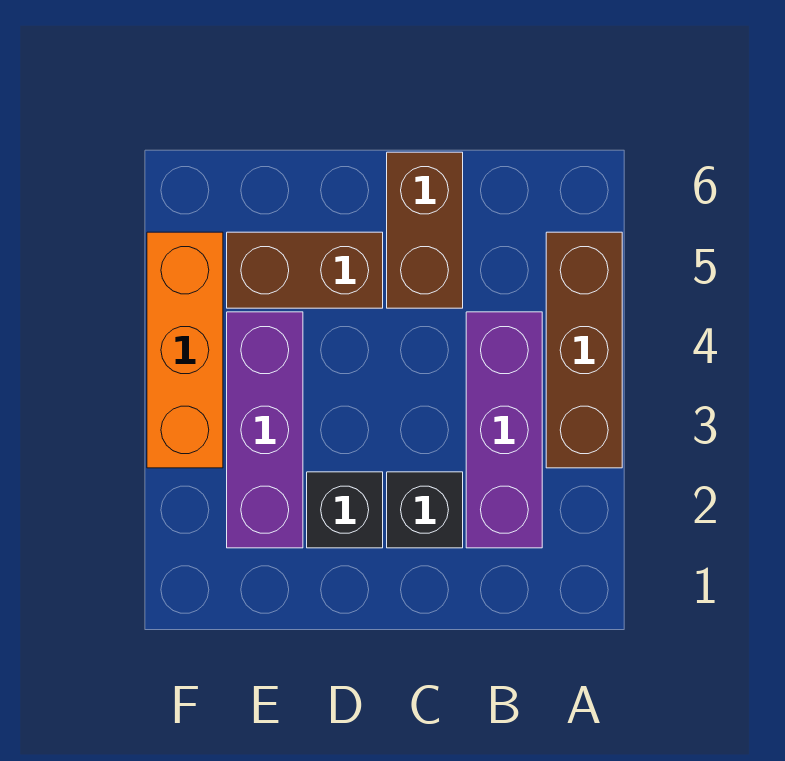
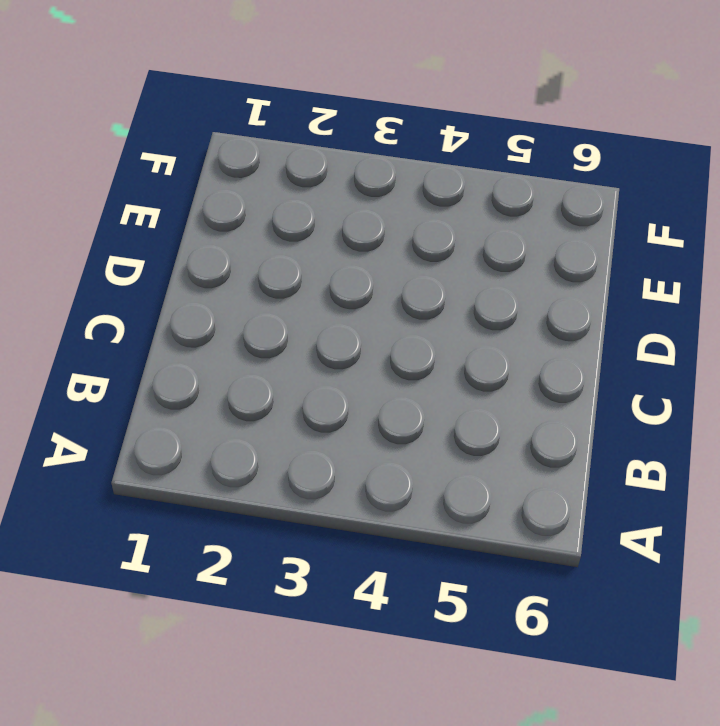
none -> brown brick A3:A5 level 1
none -> purple brick B2:B4 level 1

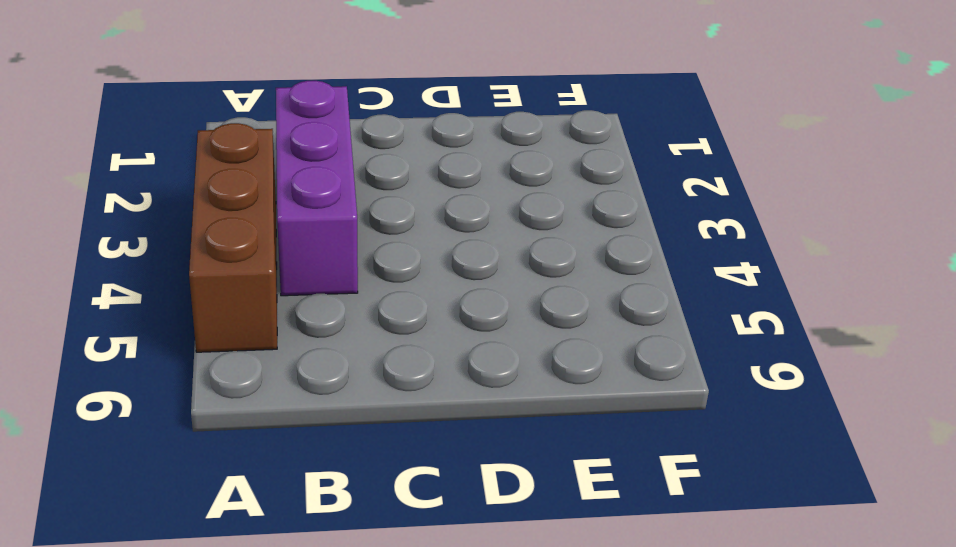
none -> black brick C2 level 1
none -> brown brick C5:C6 level 1

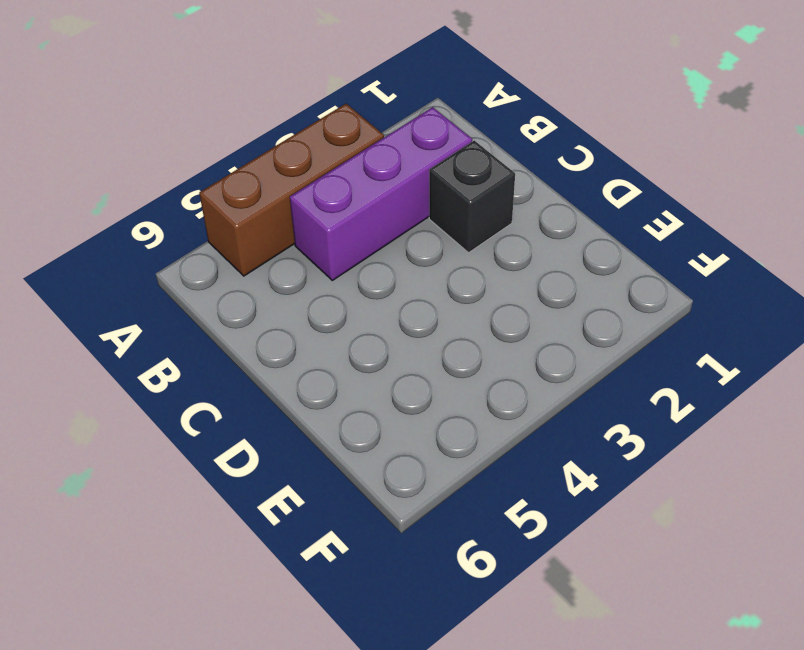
none -> brown brick C5:C6 level 1
none -> black brick D2 level 1

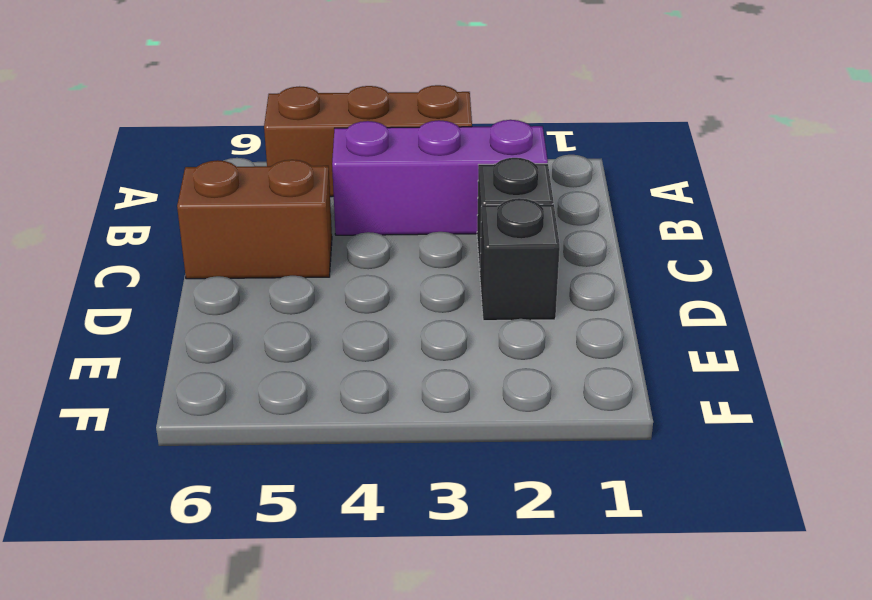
none -> brown brick D5:E5 level 1
none -> purple brick E2:E4 level 1

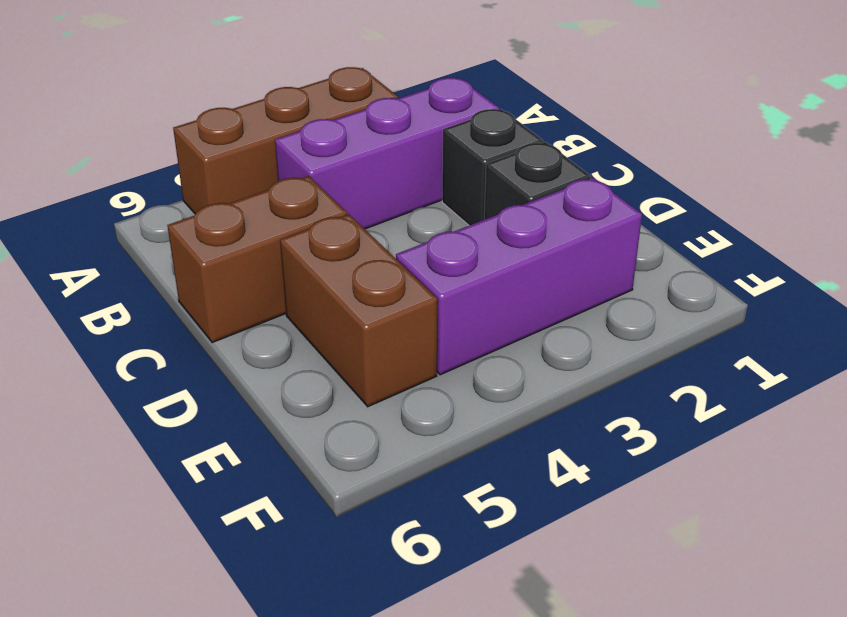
none -> orange brick F3:F5 level 1

